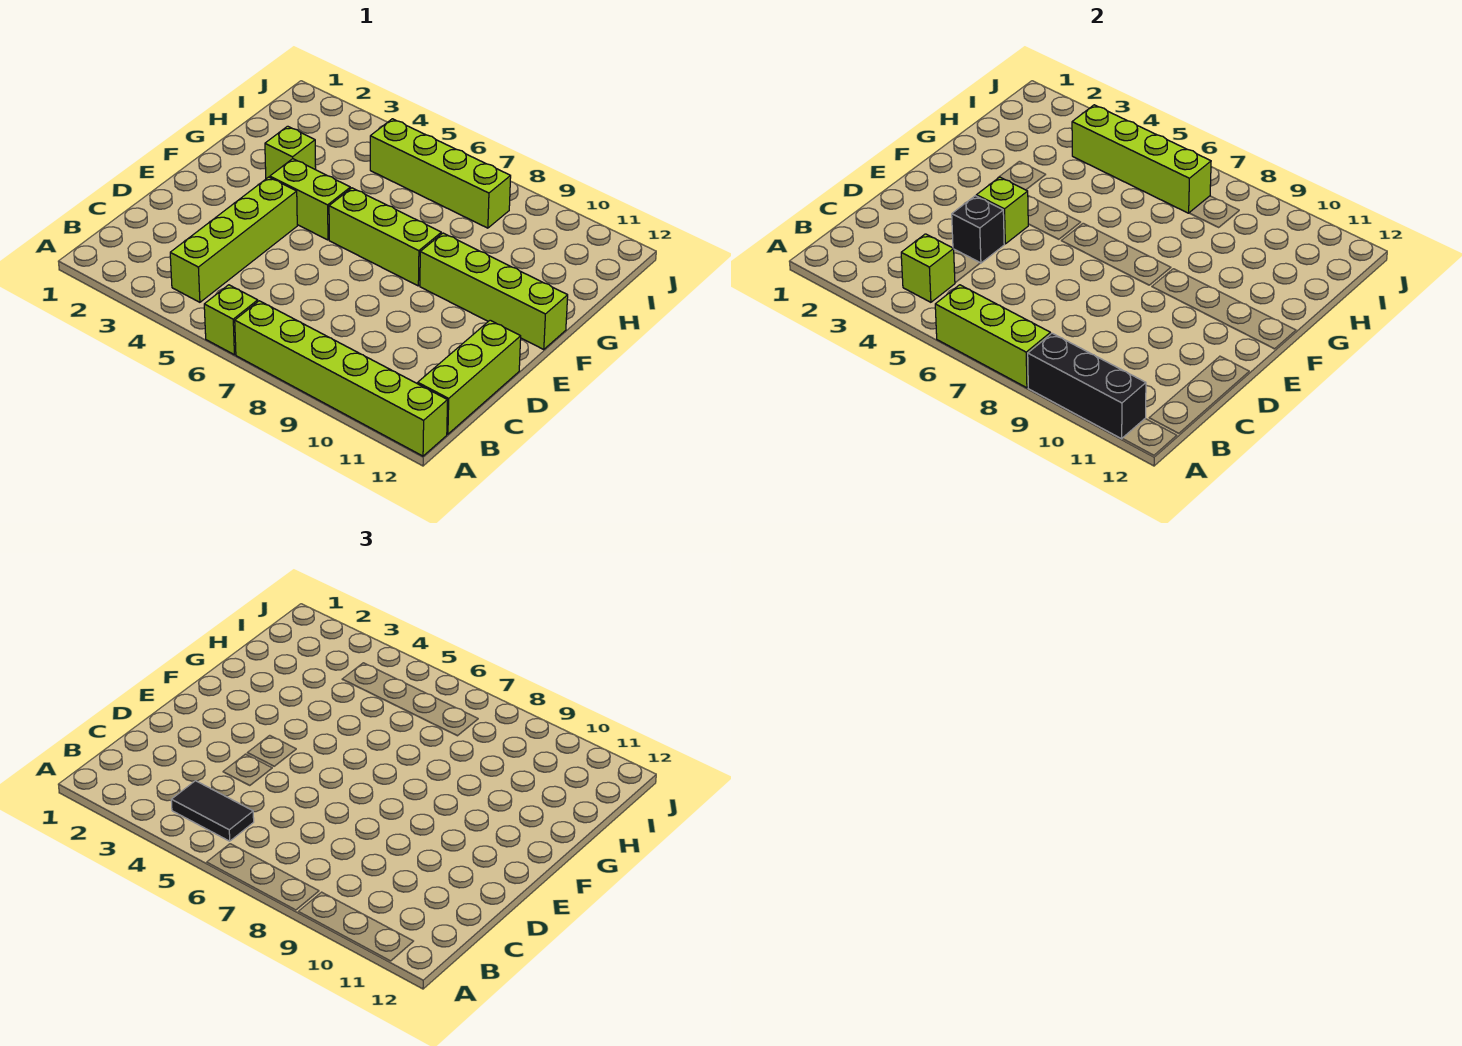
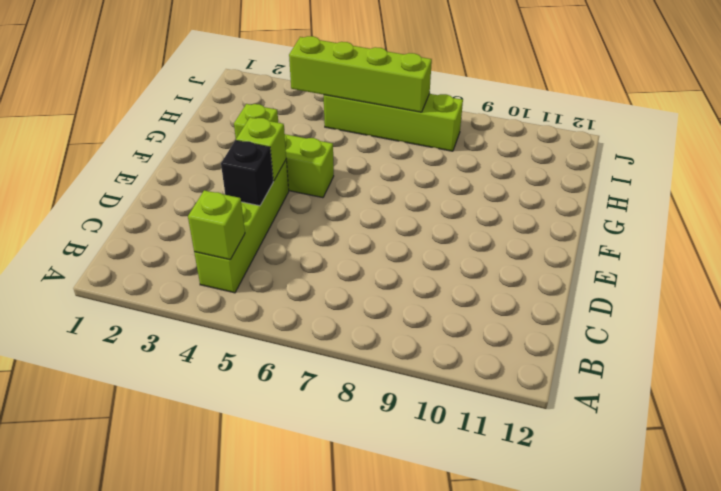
none -> lime brick A6 level 1
none -> lime brick A7:A12 level 1
none -> lime brick B12:D12 level 1

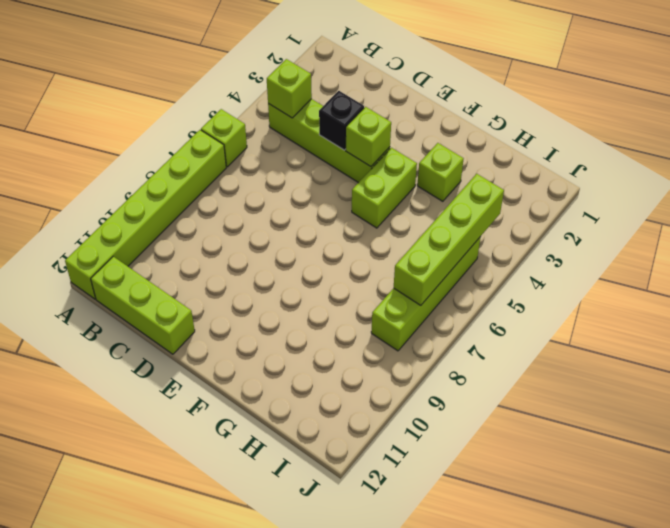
none -> lime brick F6:F8 level 1
none -> lime brick F9:F12 level 1
none -> lime brick A6:A8 level 2

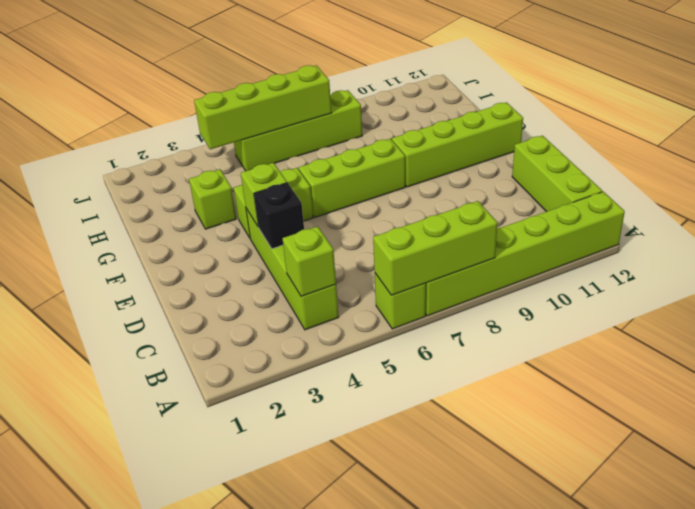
none -> black brick A9:A11 level 2
none -> black tile B4:B5 level 3

